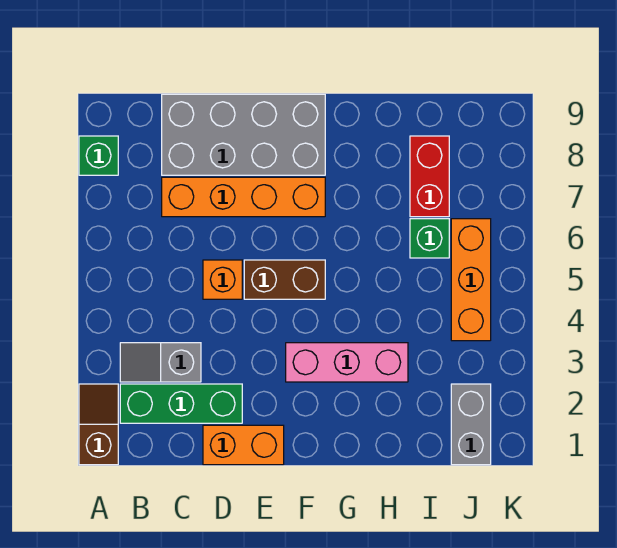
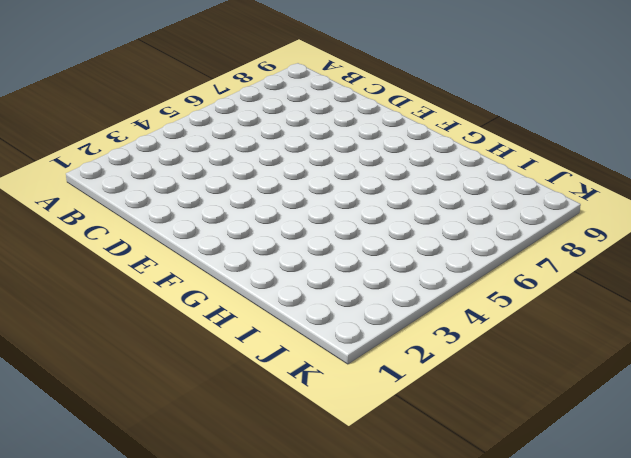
none -> brown slope A1:A2 level 1 top 1
none -> green brick A8 level 1
none -> green brick B2:D2 level 1

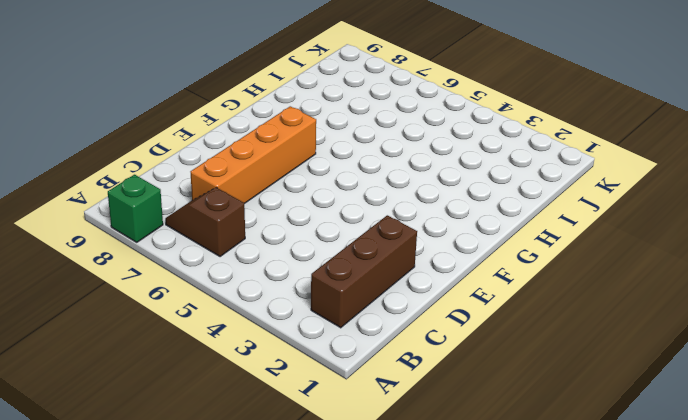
brown brick B2:D2 level 1 -> green brick B2:D2 level 1
brown slope B6:B7 level 1 top 6 -> brown slope A1:A2 level 1 top 1
none -> grey slope B3:C3 level 1 top C
none -> grey brick C8:F9 level 1
none -> orange brick D1:E1 level 1

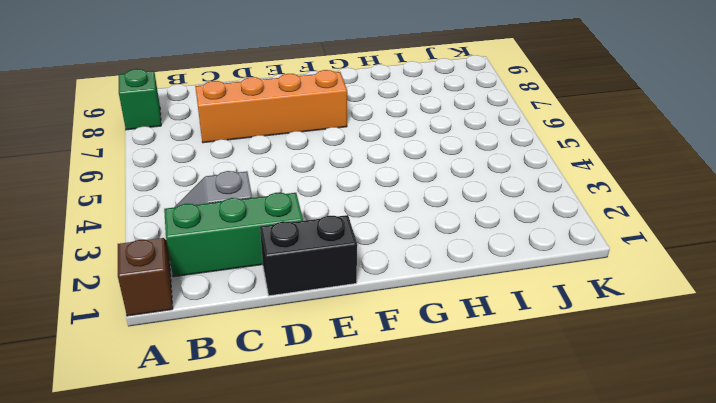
black brick D1:E1 level 1 -> orange brick D1:E1 level 1
none -> grey brick C8:F9 level 1
none -> orange brick D5 level 1
none -> brown brick E5:F5 level 1

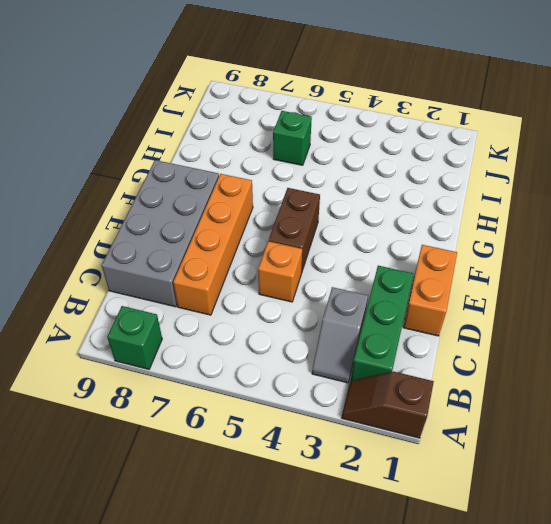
none -> pink brick F3:H3 level 1
none -> red brick I7:I8 level 1
none -> grey brick J1:J2 level 1

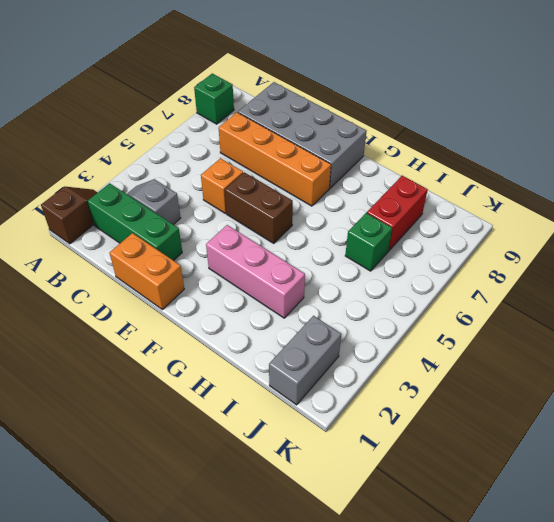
none -> orange brick J4:J6 level 1

